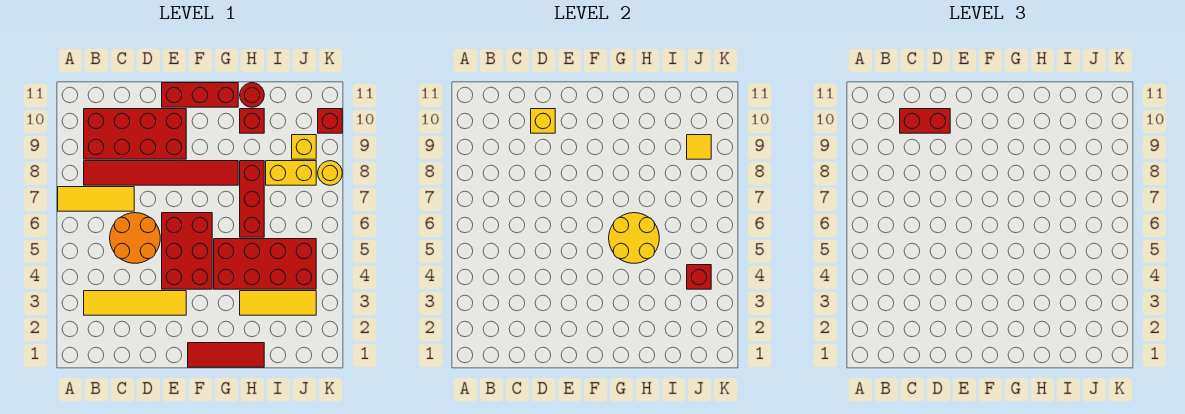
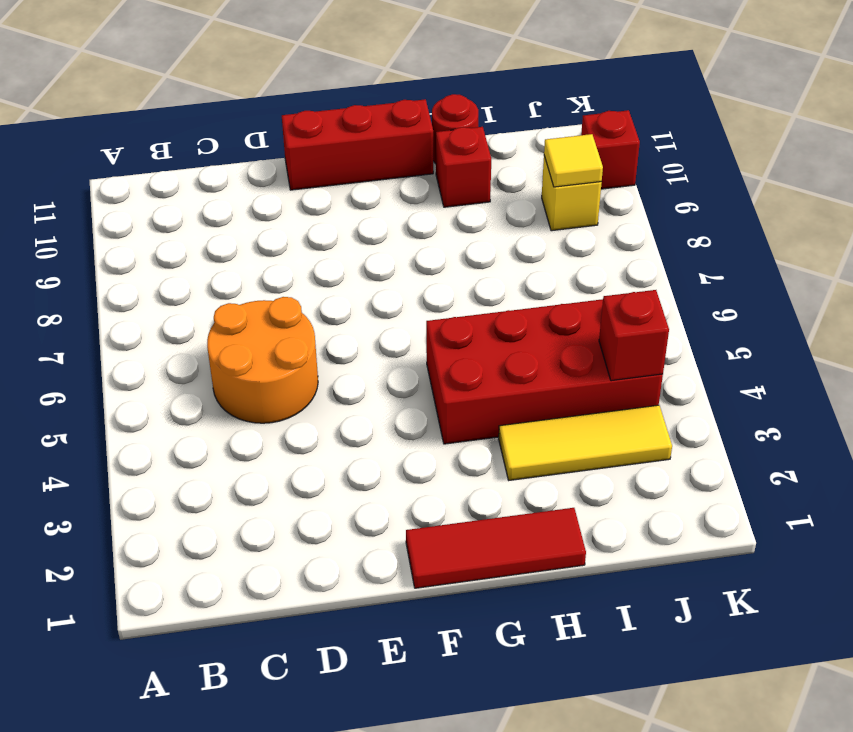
none -> yellow tile A7:C7 level 1
none -> yellow tile B3:E3 level 1
none -> red tile B8:G8 level 1

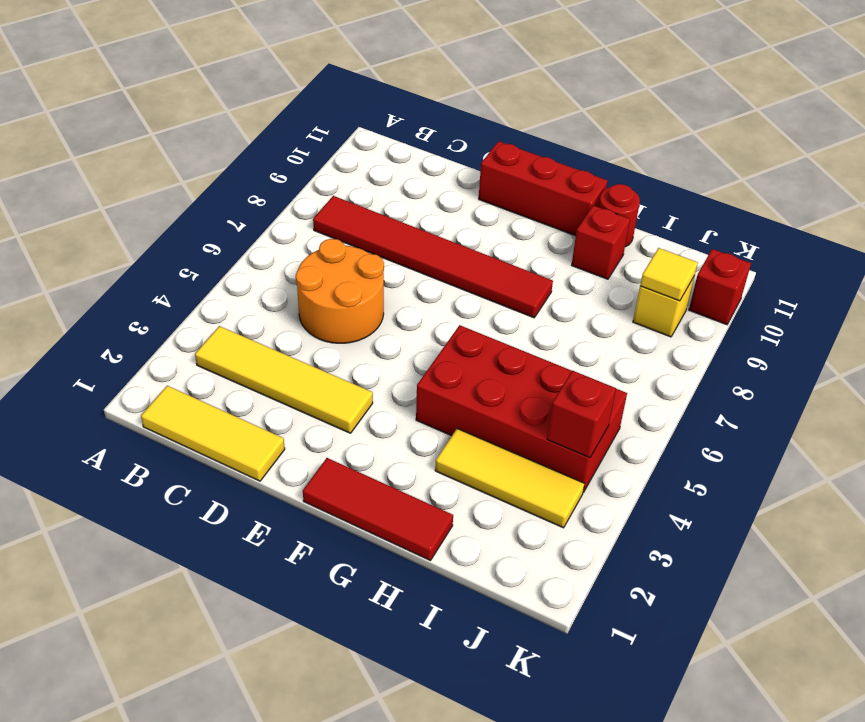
yellow tile B1:D1 level 1 -> yellow tile A7:C7 level 1
none -> red brick B9:E10 level 1
none -> red brick E4:F6 level 1
none -> red brick H6:H8 level 1

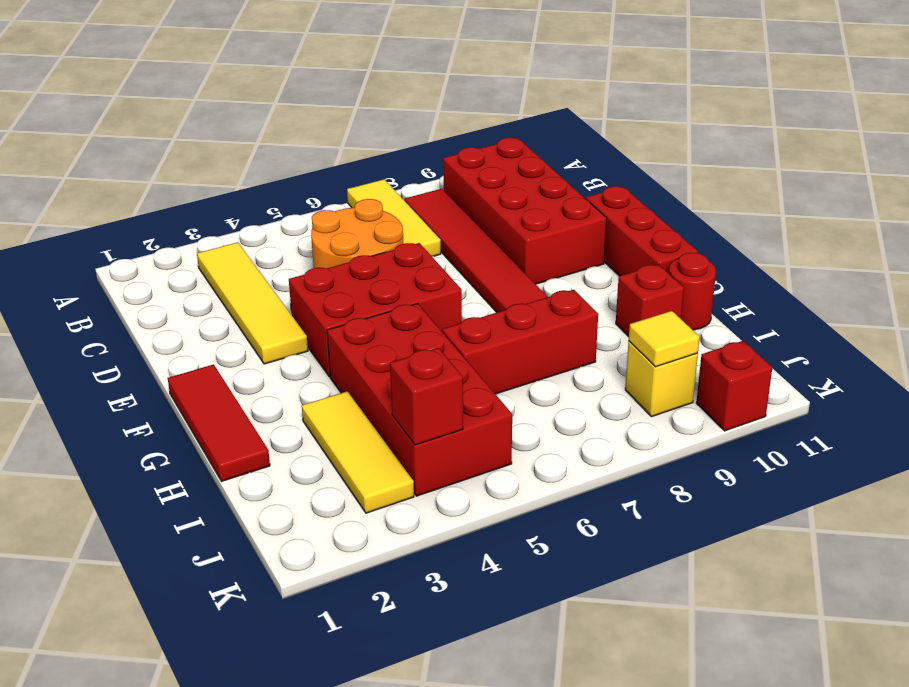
none -> yellow brick I8:J8 level 1
none -> yellow round brick K8 level 1
none -> yellow brick D10 level 2

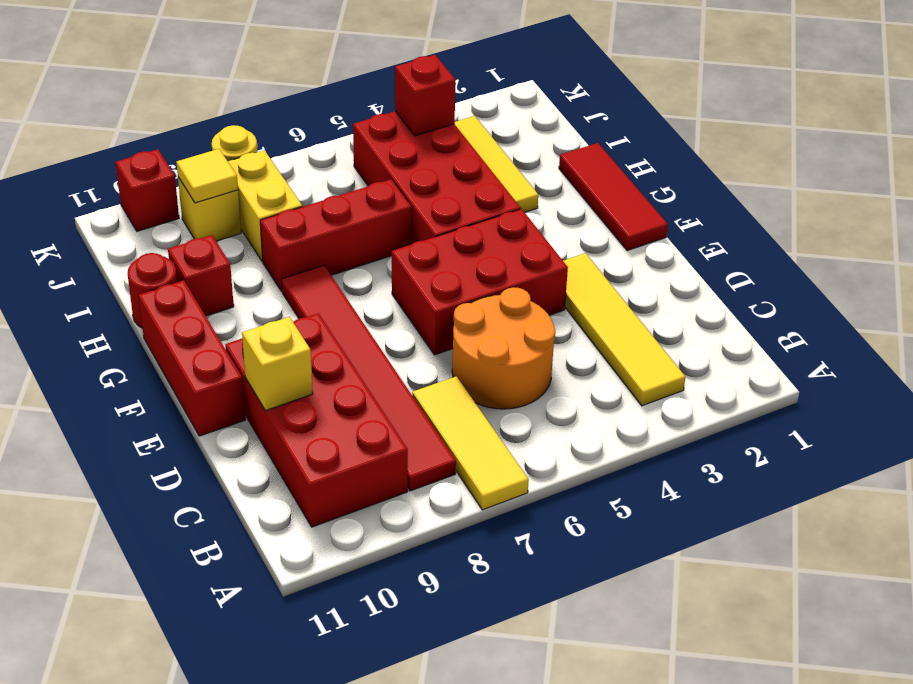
none -> yellow round brick G5:H6 level 2
none -> red brick C10:D10 level 3

